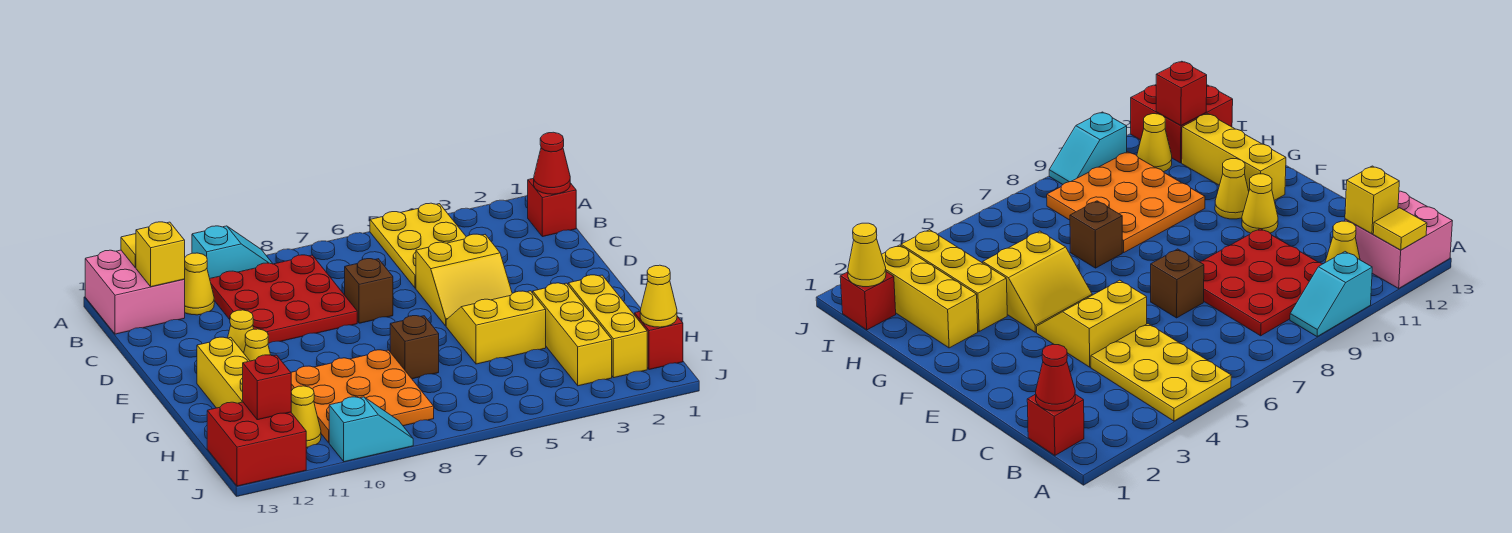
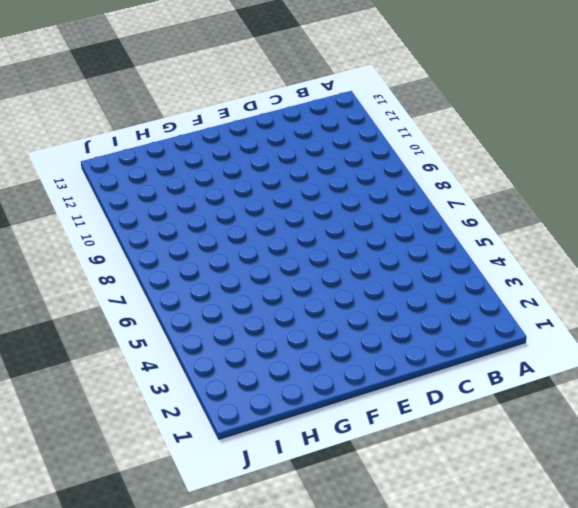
none -> yellow plate A4:C5 level 1
none -> cyan slope A9:A10 level 1 top 10
none -> pink brick A12:B13 level 1

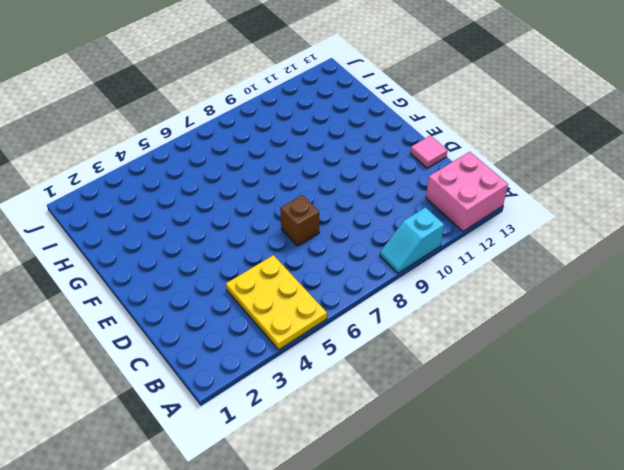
pink tile D13 level 1 -> none
none -> red brick B1 level 1
none -> red plate B8:D10 level 1
none -> yellow cone B11 level 1

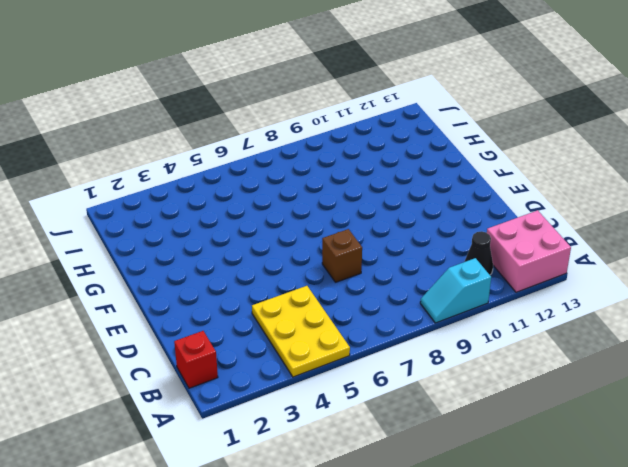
black cone B11 level 1 -> yellow cone B11 level 1
none -> red plate B8:D10 level 1
none -> yellow slope D4:E5 level 1 top D
none -> yellow cone E11 level 1

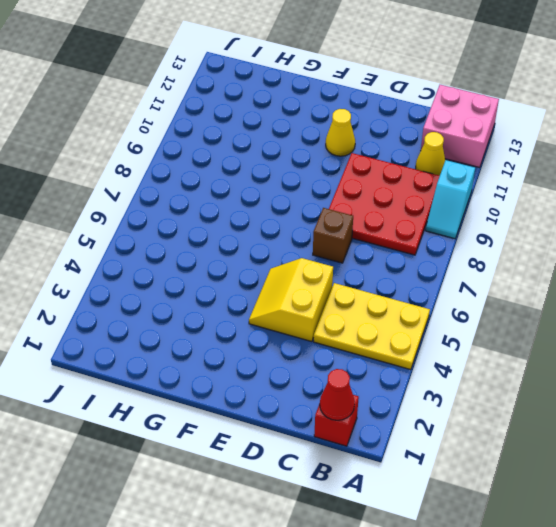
none -> yellow slope F4:G5 level 1 top G
none -> yellow cone F11 level 1
none -> yellow brick F12:H12 level 1

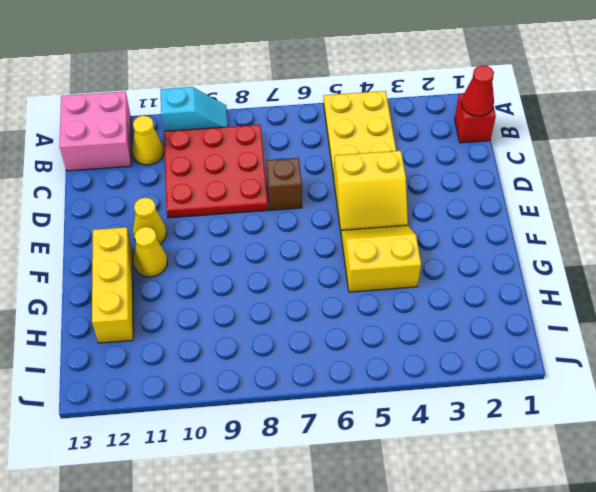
none -> yellow brick G2:I2 level 1
none -> yellow brick G3:I3 level 1
none -> brown brick G7 level 1

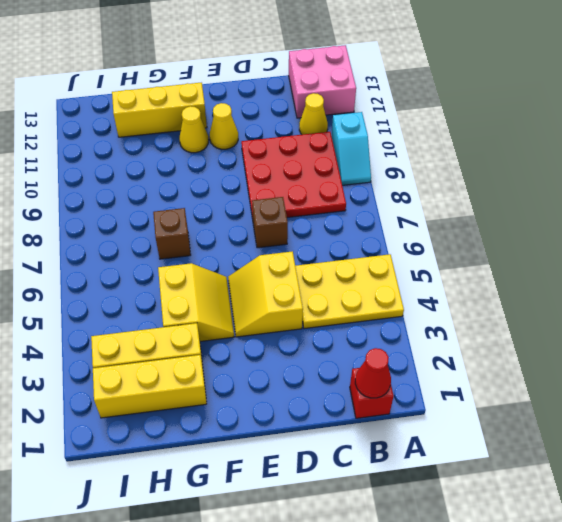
none -> orange plate G8:I10 level 1
none -> red brick I1 level 1
none -> yellow cone I11 level 1

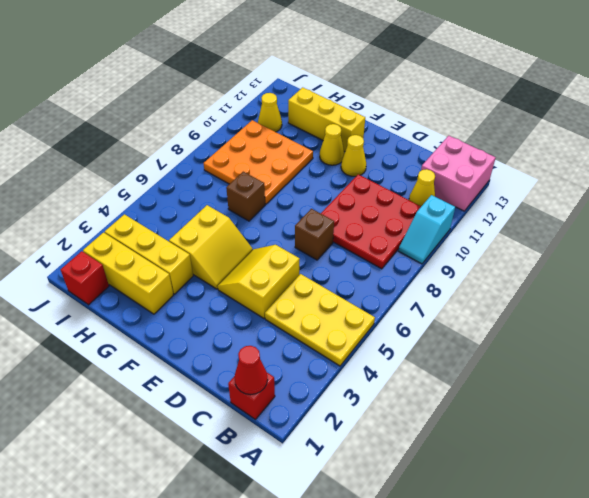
none -> red brick I12:J13 level 1
none -> cyan slope J9:J10 level 1 top 10
none -> yellow tile A12 level 2

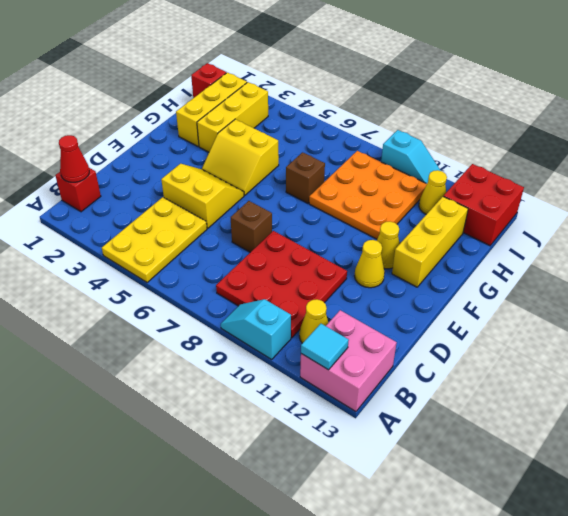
cyan tile A12 level 2 -> yellow tile A12 level 2
cyan slope J9:J10 level 1 top 9 -> cyan slope J9:J10 level 1 top 10
none -> yellow brick B12 level 2
none -> yellow cone I1 level 2
none -> red brick I12 level 2

